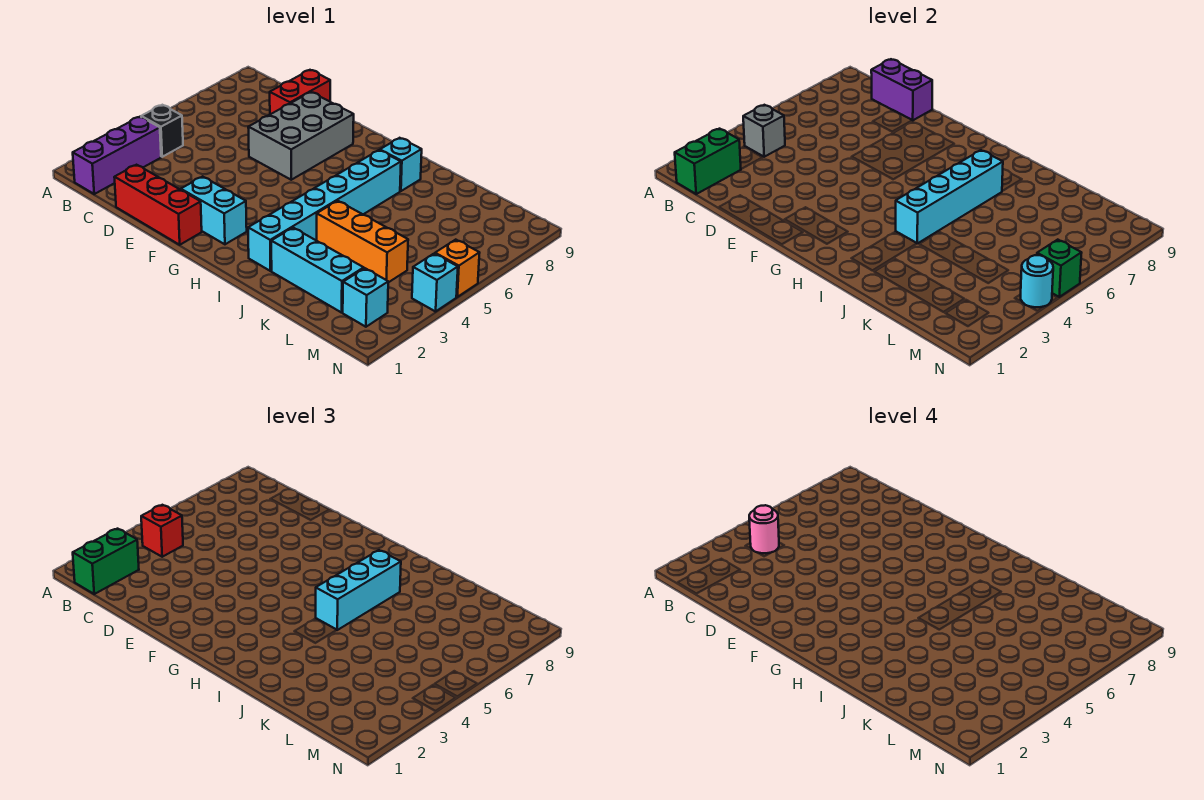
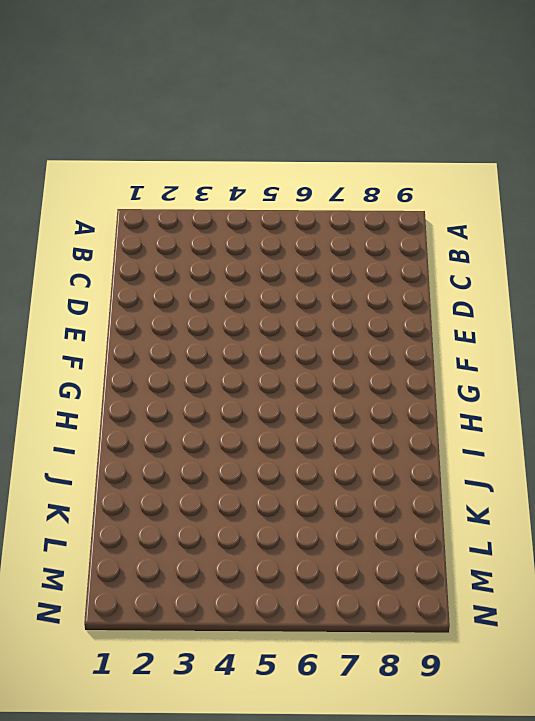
none -> purple brick B1:B3 level 1
none -> black brick B4 level 1
none -> red brick D1:F1 level 1

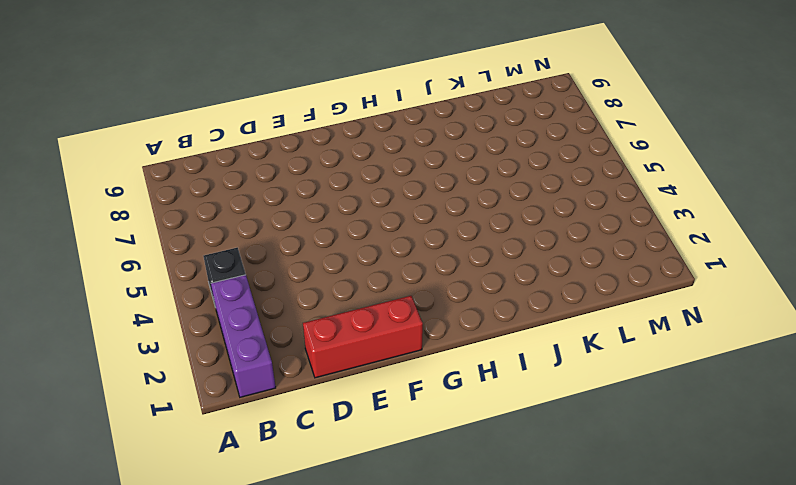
none -> red brick D8:D9 level 1
none -> grey brick E6:F8 level 1
none -> cyan brick F2:G2 level 1

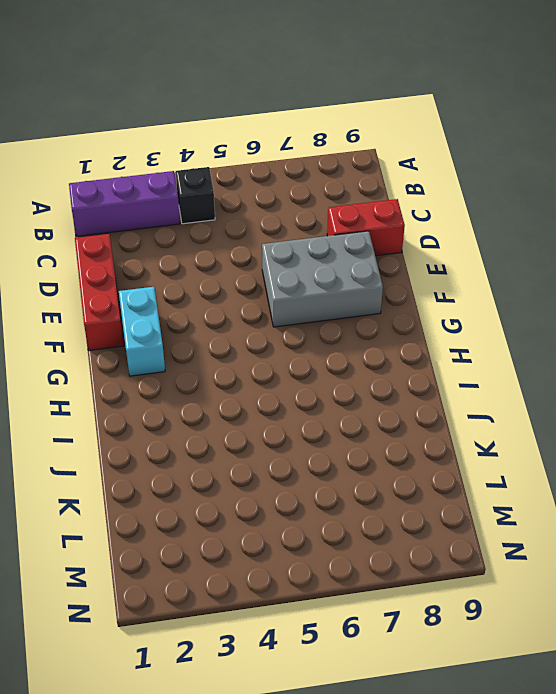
none -> cyan brick I2:I7 level 1
none -> cyan brick I8 level 1
none -> cyan brick J2:L2 level 1

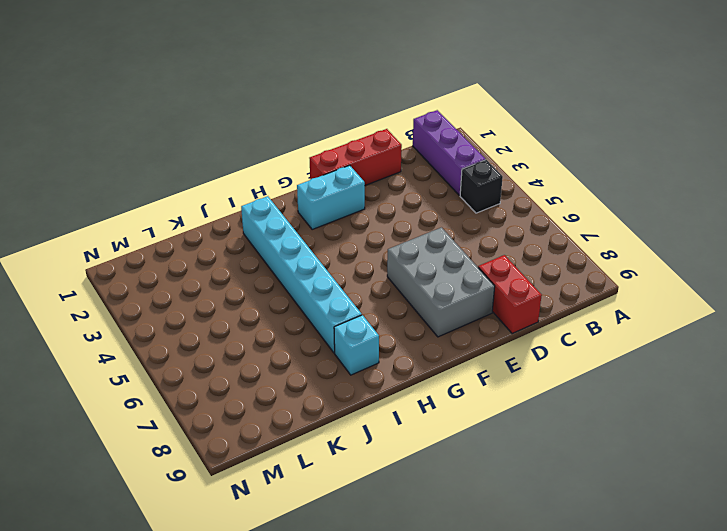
none -> cyan brick J2:L2 level 1
none -> orange brick J4:L4 level 1
none -> cyan brick M2 level 1

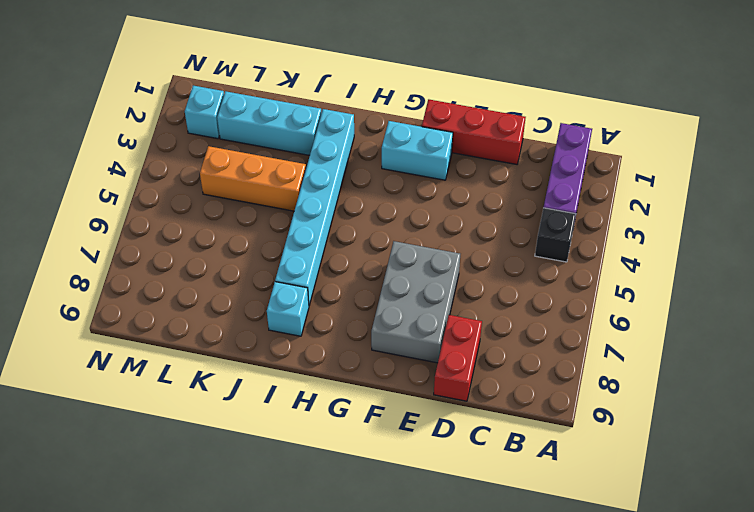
none -> cyan brick N4 level 1
none -> orange brick N5 level 1
none -> green brick B1:B2 level 2

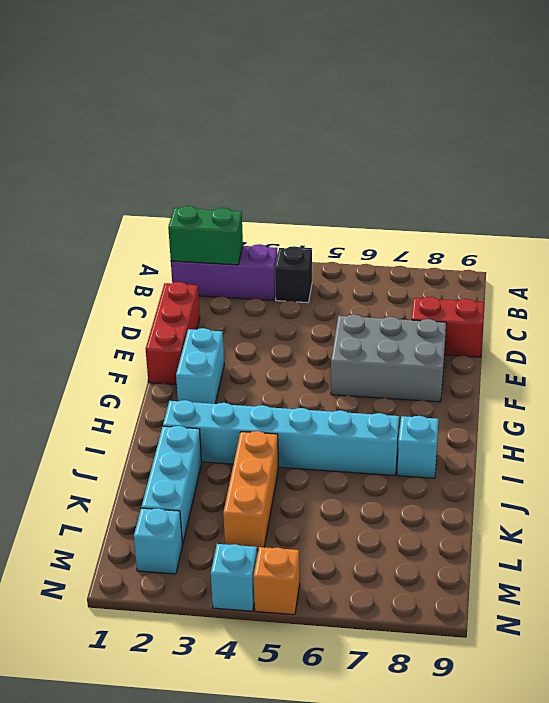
none -> grey brick B4 level 2
none -> purple brick C9:D9 level 2
none -> cyan brick I4:I7 level 2

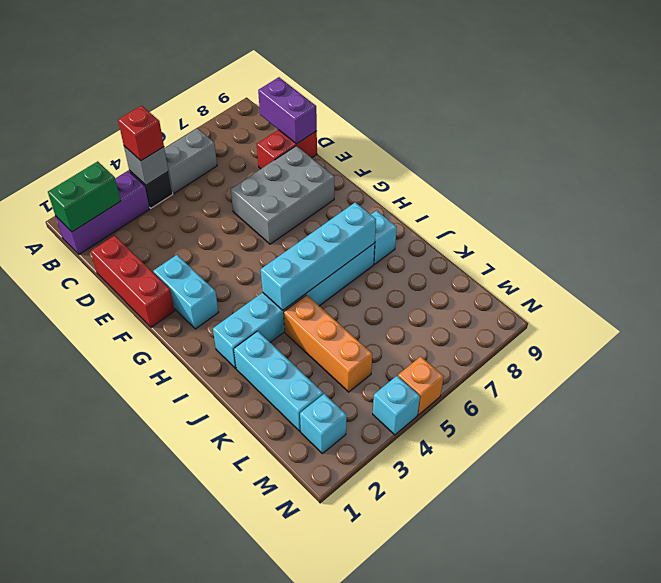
grey brick B5:B6 level 1 -> none
none -> cyan round brick N4 level 2
none -> green brick N5 level 2
none -> green brick B1:B2 level 3

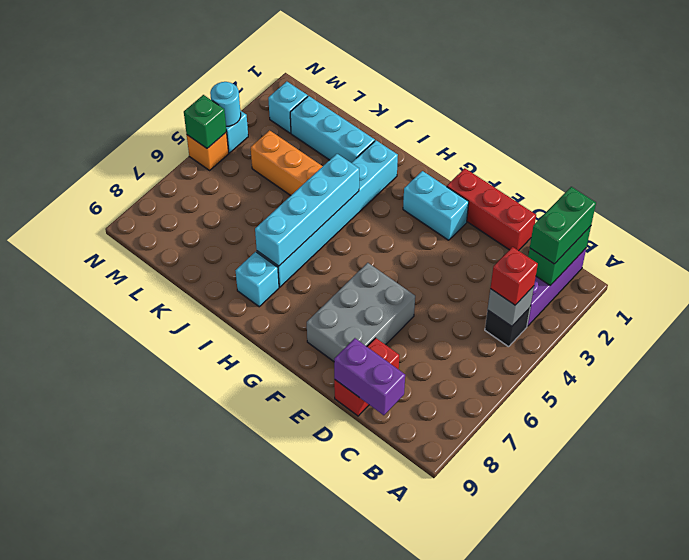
none -> cyan brick I5:I7 level 3
none -> pink round brick B4 level 4

